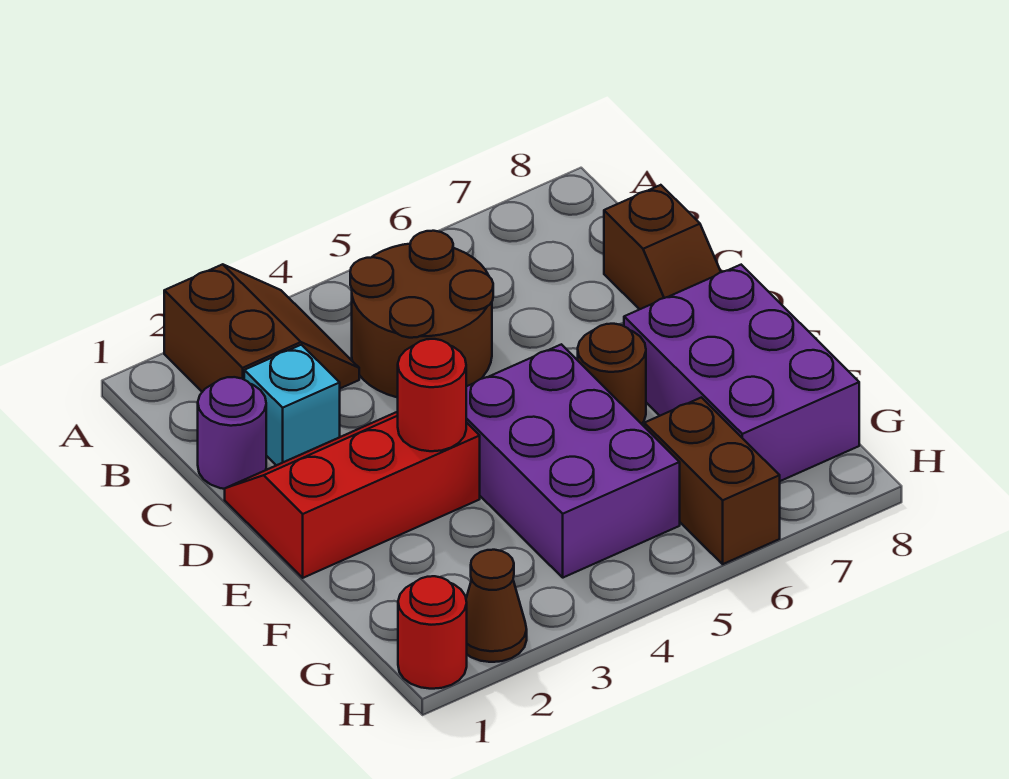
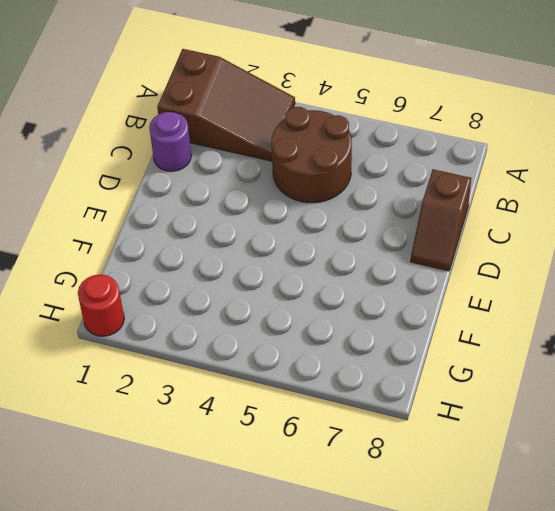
brown slope A1:B3 level 1 top 1 -> brown slope A2:B3 level 1 top 2
none -> cyan brick C2 level 1
none -> red slope D1:E3 level 1 top E
none -> purple brick E4:G5 level 1

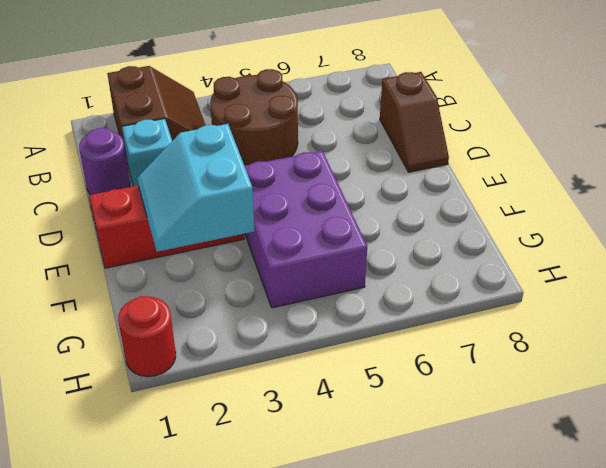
cyan slope E2:F3 level 2 top 3 -> red round brick E3 level 2
none -> brown round brick E6 level 1
none -> purple brick E7:G8 level 1
none -> brown brick G6:H6 level 1

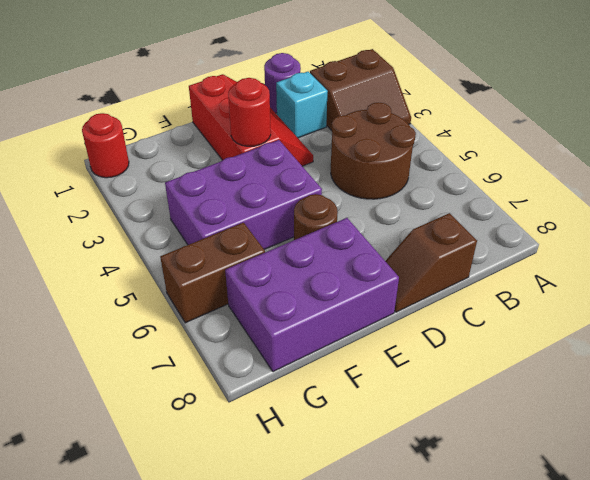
none -> brown cone H2 level 1

